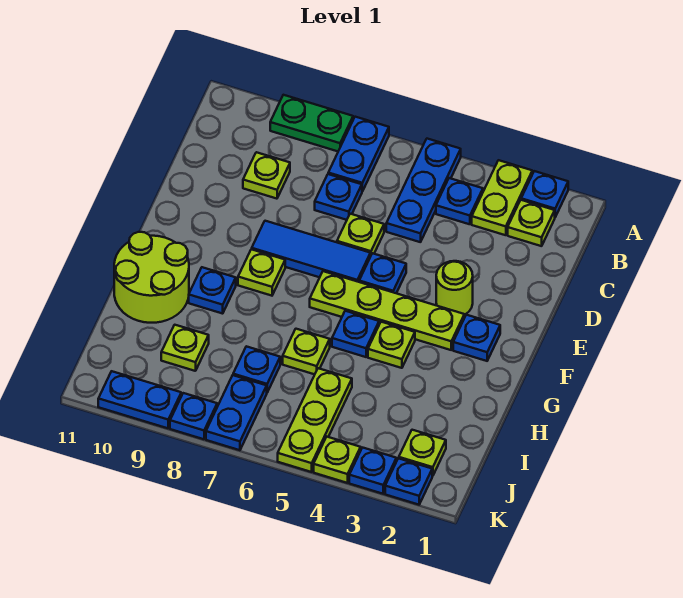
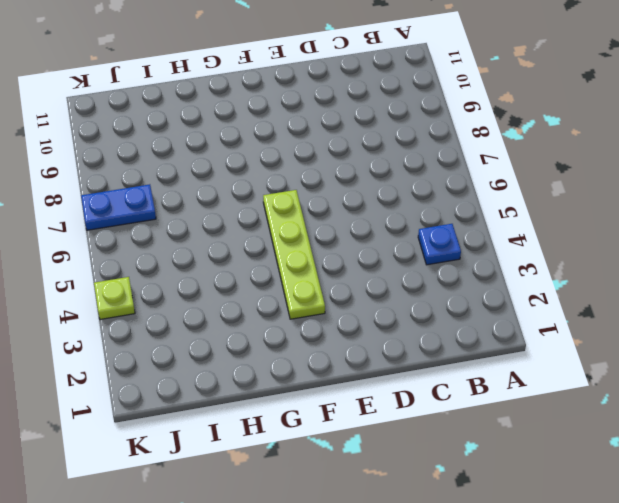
none -> blue plate A2 level 1
none -> lime plate A3:B3 level 1
none -> blue plate A5:C5 level 1
none -> blue plate A7:B7 level 1

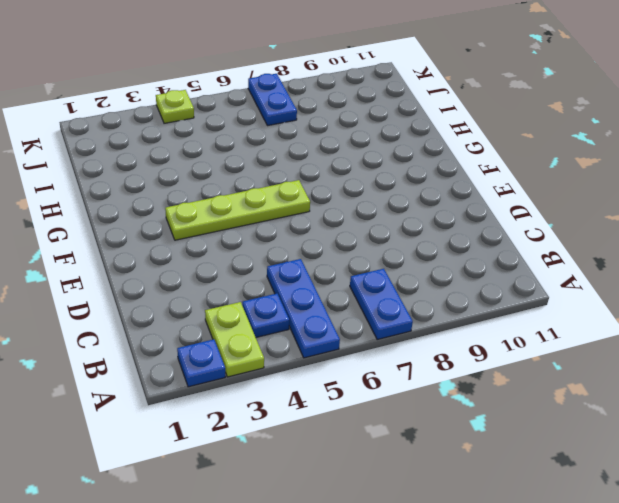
none -> green plate A8:A9 level 1
none -> lime plate B2 level 1
none -> blue plate C7 level 1
none -> lime plate C9 level 1

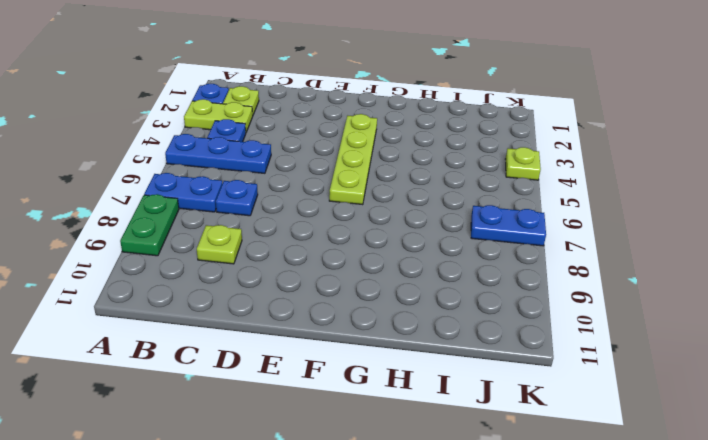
none -> lime plate D6 level 1
none -> lime round brick E3 level 1
none -> blue plate E5 level 1
none -> blue tile E6:E8 level 1

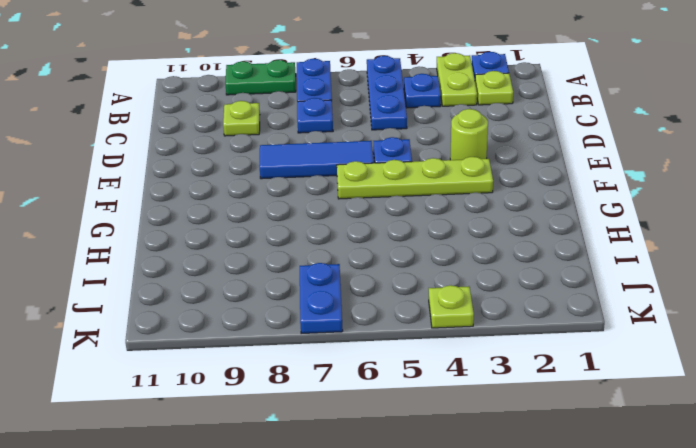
none -> lime plate D6 level 1
none -> blue plate F2 level 1
none -> lime plate F8 level 1
none -> lime plate G4 level 1

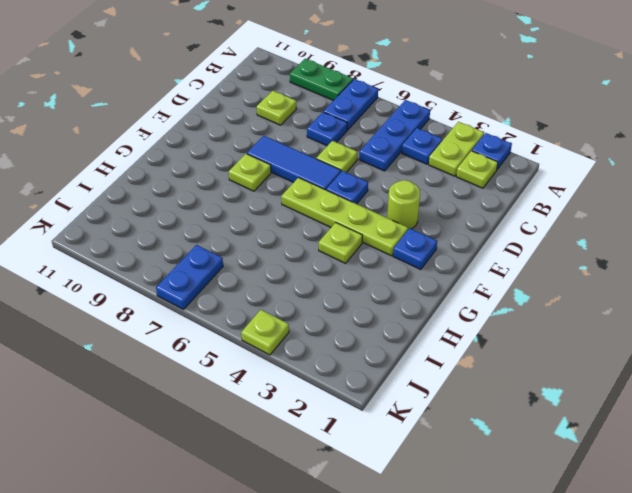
none -> blue plate G5 level 1
none -> blue plate G9 level 1
none -> lime round brick G10:H11 level 1
none -> lime plate H6 level 1

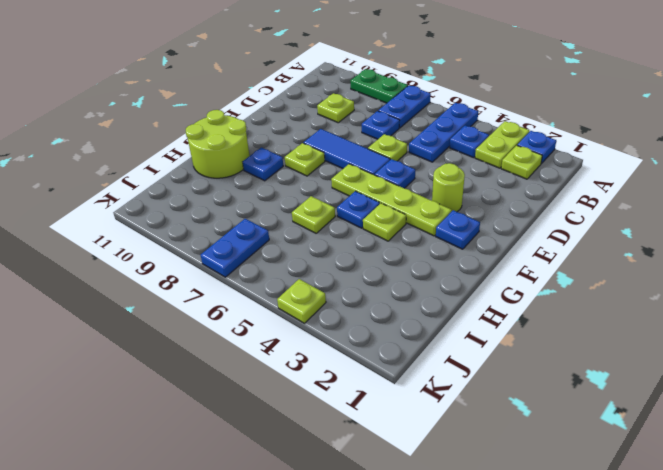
none -> lime plate I5:K5 level 1
none -> blue plate I7 level 1
none -> lime plate I9 level 1
none -> lime plate J2 level 1

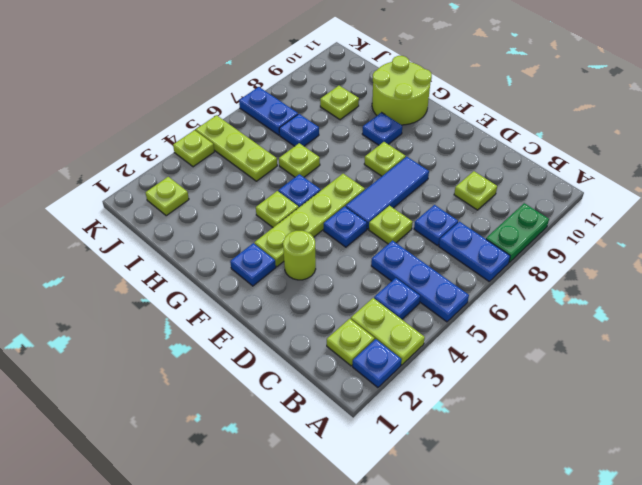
none -> blue plate K2 level 1
none -> blue plate K3 level 1
none -> blue plate K8 level 1
none -> blue plate K9:K10 level 1

